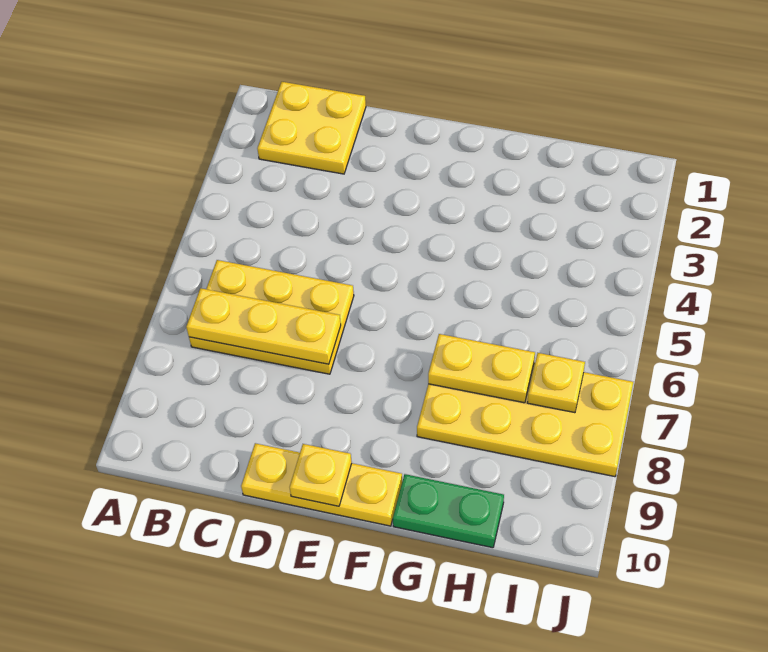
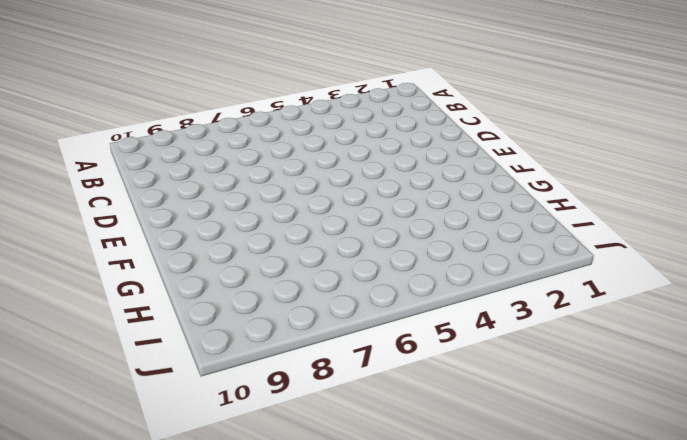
none -> yellow plate B1:C2 level 1
none -> yellow plate B6:D7 level 1

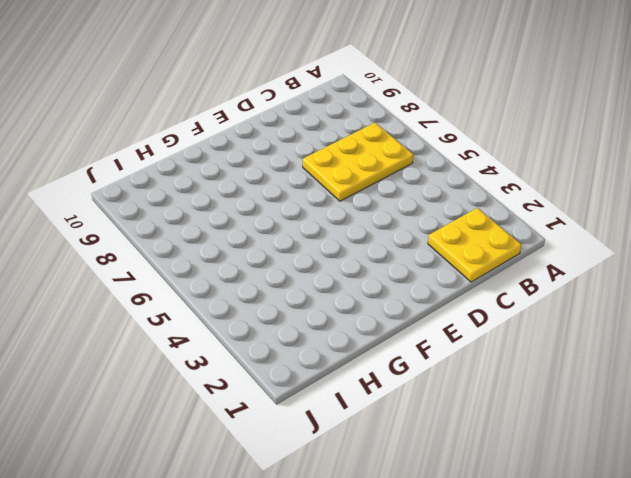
none -> yellow plate D10:F10 level 1
none -> yellow plate G7:J8 level 1

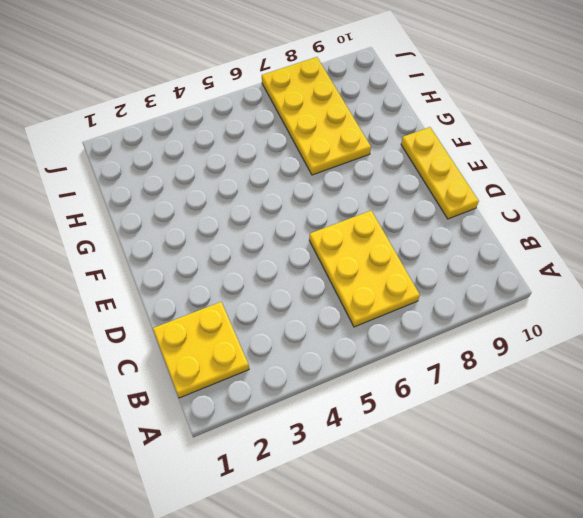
none -> green plate G10:H10 level 1
none -> yellow plate B7:D7 level 2

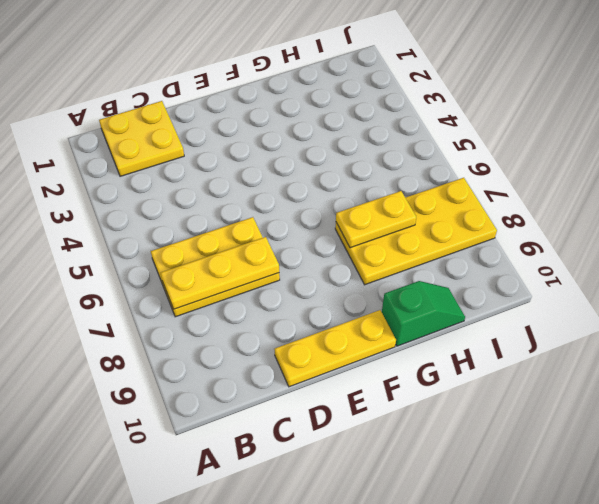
green slope G10:H10 level 1 top G -> green plate G10:H10 level 1
none -> yellow plate E10 level 2
none -> yellow plate I7 level 2

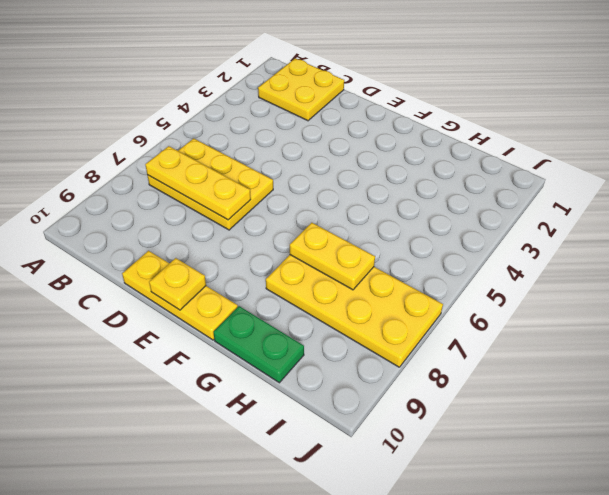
none -> yellow plate I7 level 2

